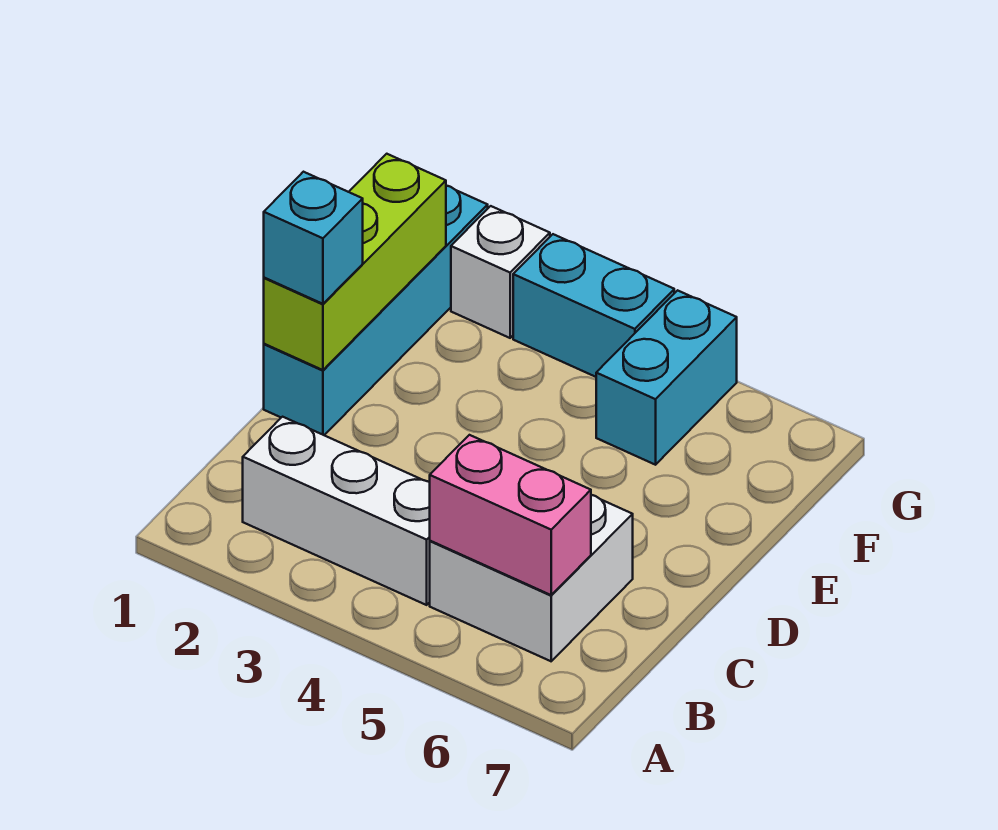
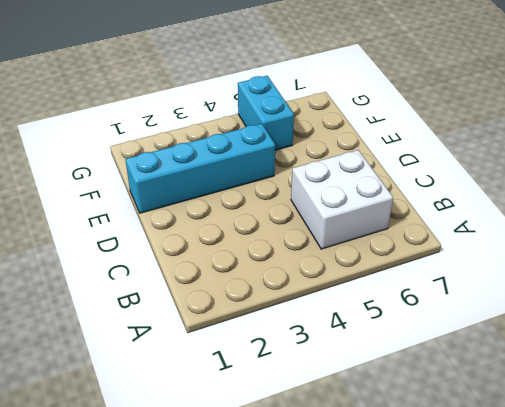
cyan brick E1:E4 level 1 -> cyan brick D1:G1 level 1
none -> white brick B2:B4 level 1
none -> white brick G2 level 1

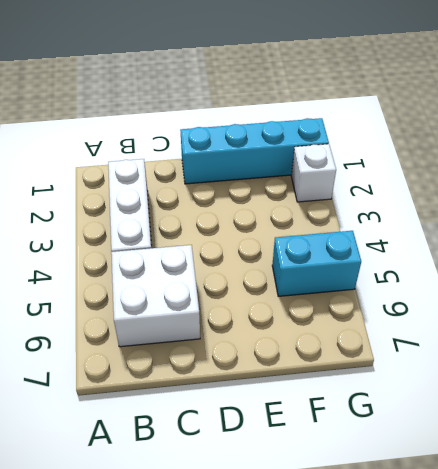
none -> cyan brick G3:G4 level 1
none -> pink brick B5:B6 level 2

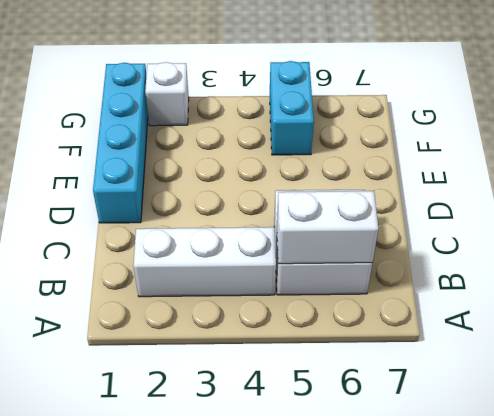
white brick B5:B6 level 2 -> pink brick B5:B6 level 2
none -> cyan brick G3:G4 level 1
none -> lime brick D1:F1 level 2

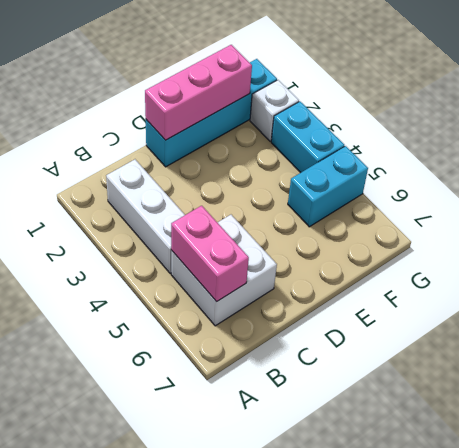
pink brick D1:F1 level 2 -> lime brick D1:F1 level 2
none -> cyan brick D1 level 3

